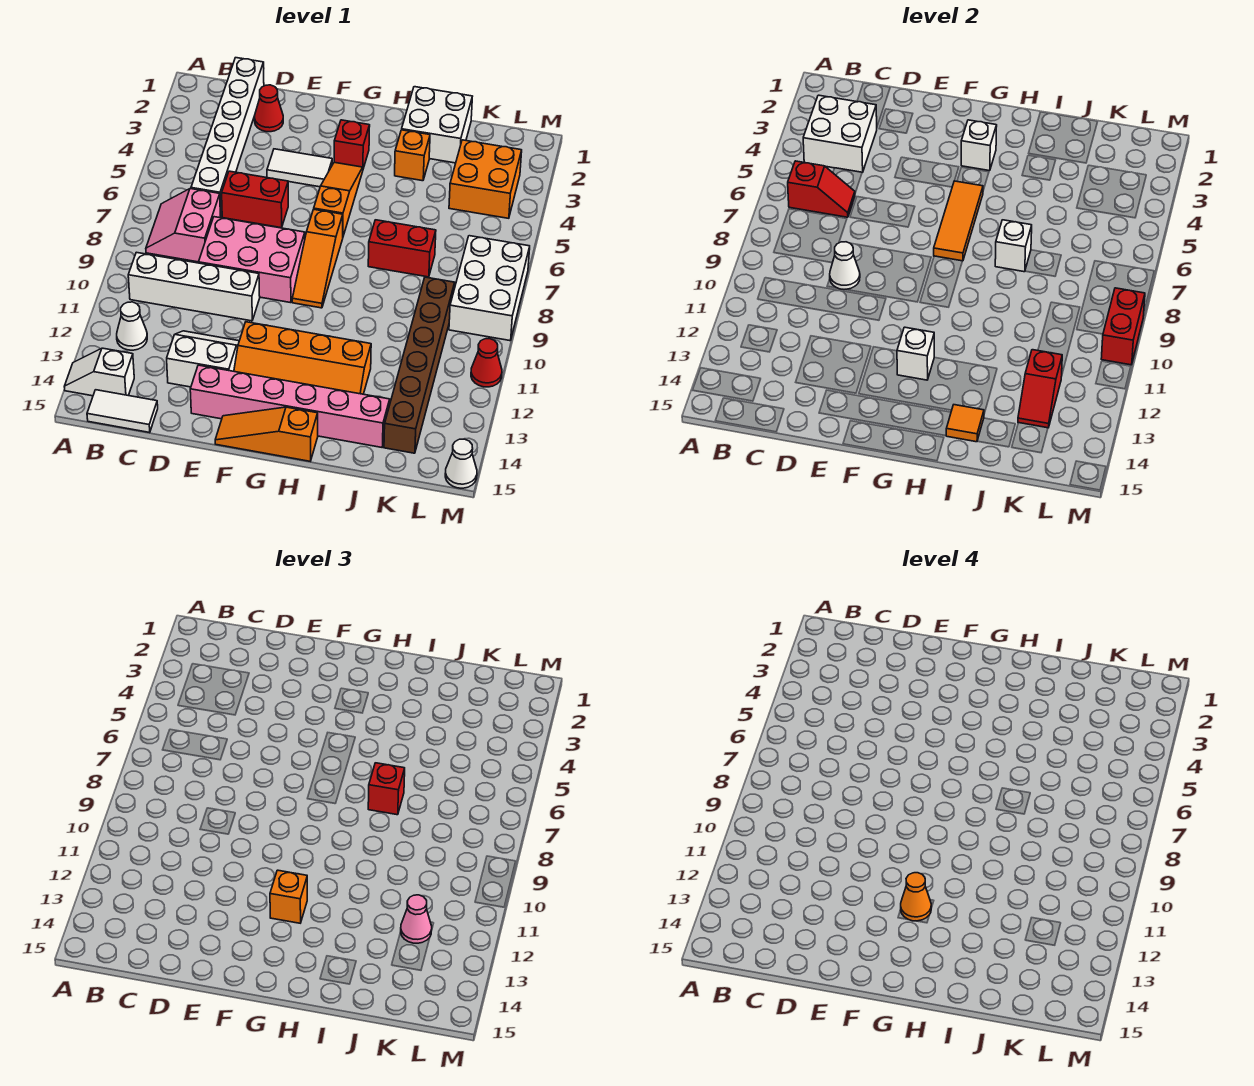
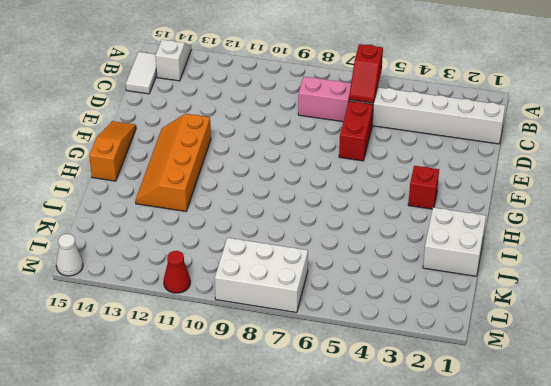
none -> white brick B10:E10 level 1
none -> white cone B12 level 1
none -> red cone D2 level 1
none -> pink brick D8:F9 level 1

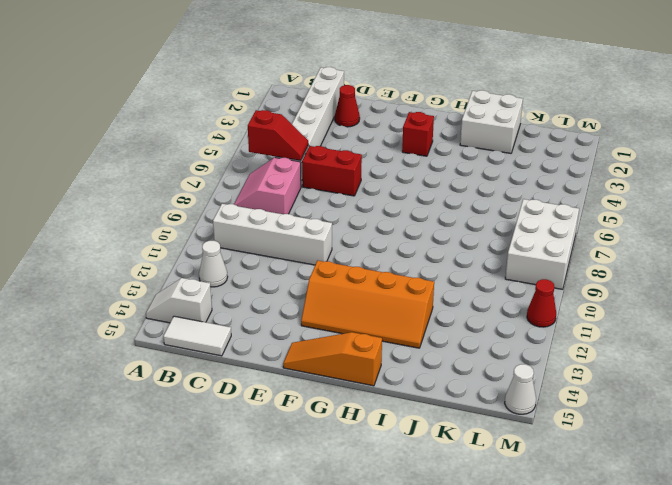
none -> pink brick D8:F9 level 1
none -> white slope D12:E13 level 1 top 13
none -> white tile E4:F4 level 1
none -> pink brick E14:J14 level 1

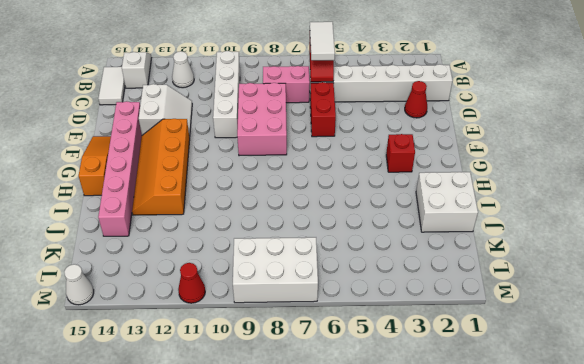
white tile B6:C6 level 3 -> white tile E4:F4 level 1
none -> orange slope G4:G6 level 1 top 6
none -> orange slope G7:G9 level 1 top 7
none -> orange brick I3 level 1
none -> red brick I7:J7 level 1

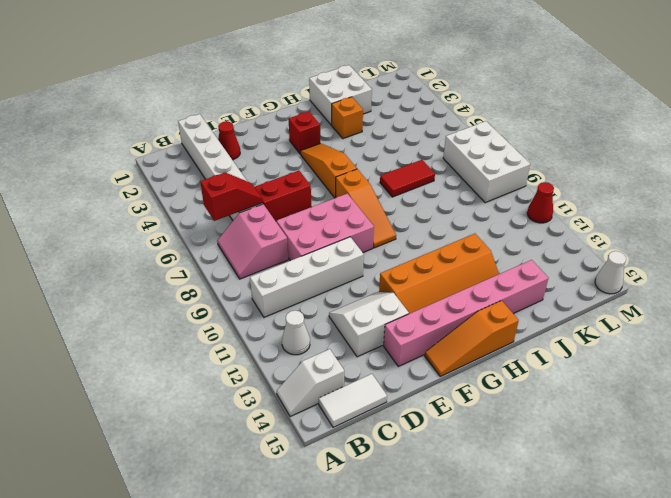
red tile I7:J7 level 1 -> red brick I7:J7 level 1
none -> white tile E4:F4 level 1
none -> orange brick K3:L4 level 1
none -> brown brick K9:K14 level 1
none -> white brick B3:C4 level 2

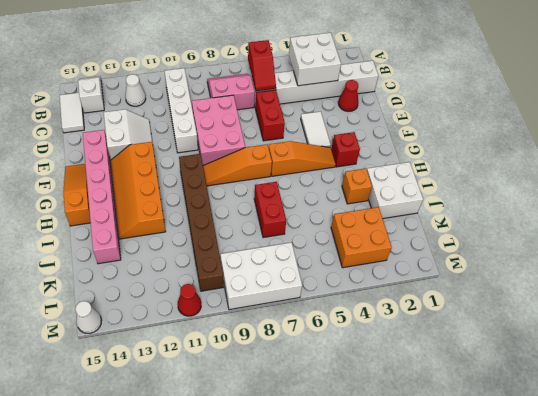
brown brick G10:L10 level 1 -> brown brick K9:K14 level 1
none -> white cone D9 level 2
none -> white brick G3 level 2
none -> orange tile G5:G7 level 2
none -> white brick G12 level 2

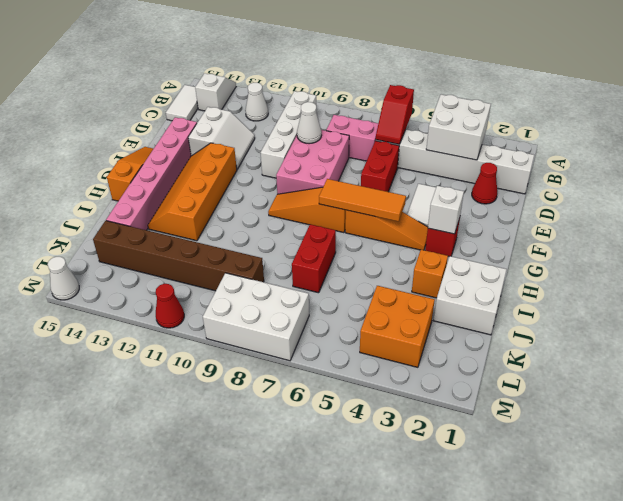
none -> white brick G12 level 2
none -> white brick I7 level 2
none -> orange tile I14 level 2
none -> red slope K12:K13 level 2 top 12

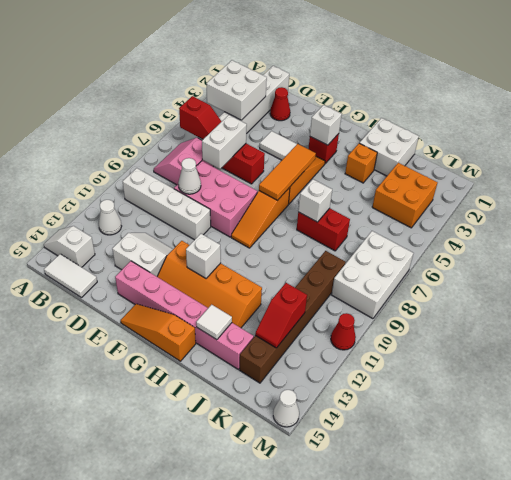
white brick D6:D7 level 2 -> none
white tile I14 level 2 -> orange tile I14 level 2
none -> red brick M9:M10 level 2
none -> orange brick G12 level 3
none -> red brick I7 level 3
none -> pink cone K12 level 3

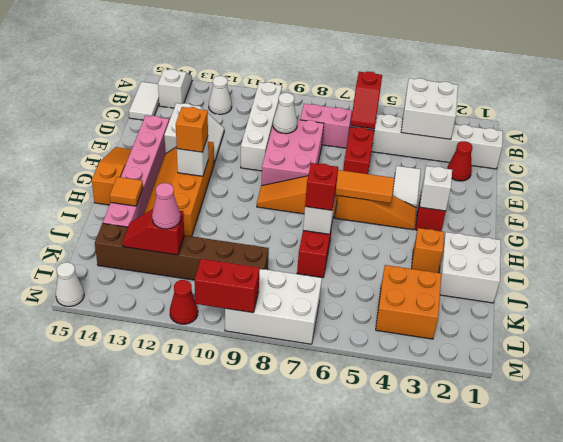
none -> orange cone G12 level 4

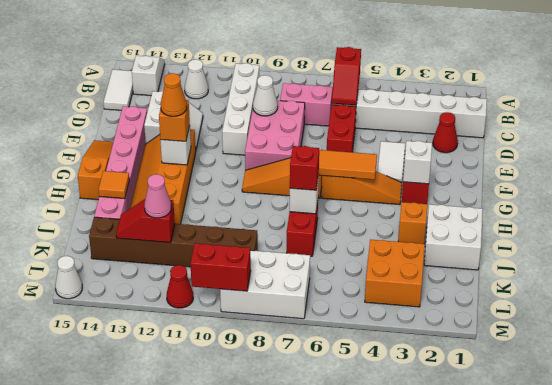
none -> white brick B3:C4 level 2

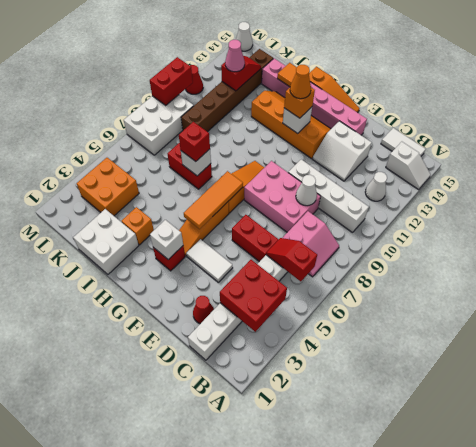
red brick B3:C4 level 2 -> white brick B3:C4 level 2

